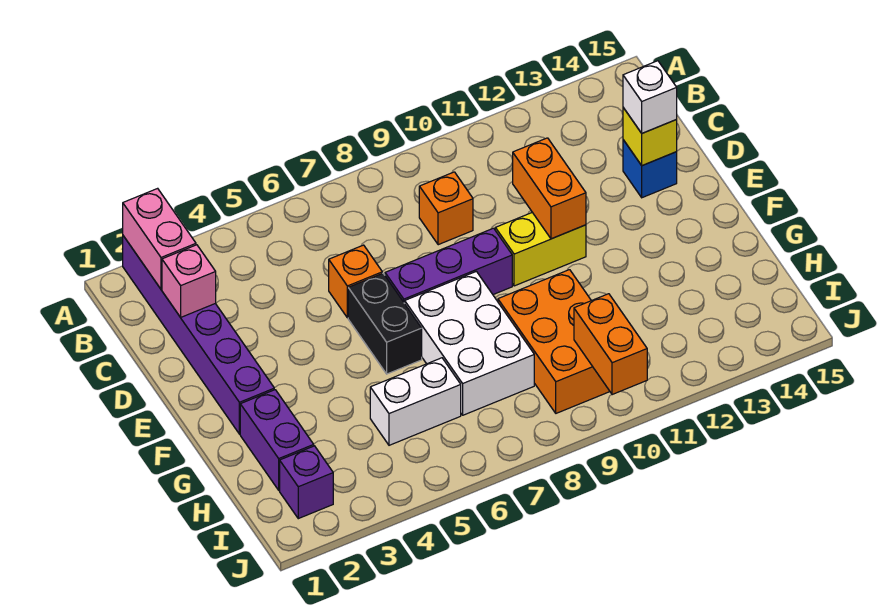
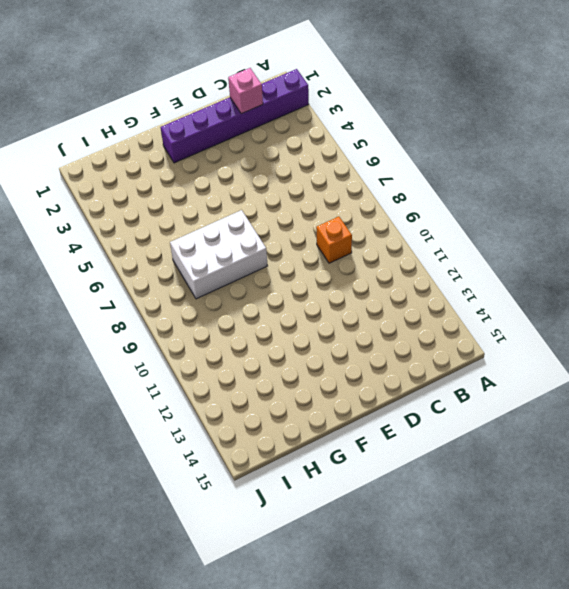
none -> orange brick D6 level 1
none -> blue brick D14 level 1
none -> black brick E6:F6 level 1

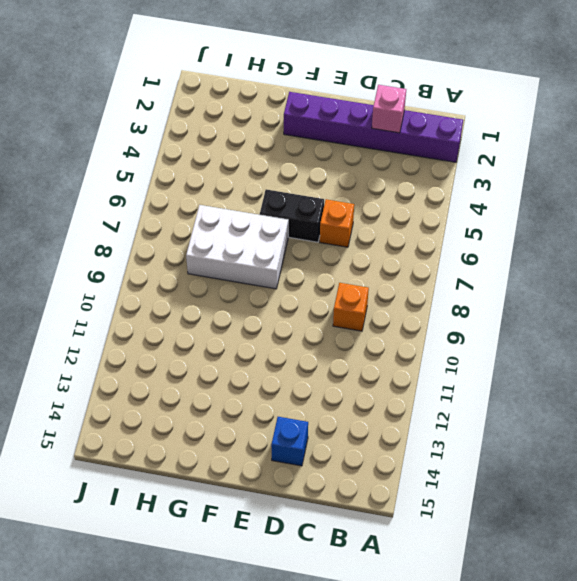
none -> purple brick E7:E9 level 1
none -> yellow brick E10:E11 level 1
none -> purple brick G2:H2 level 1

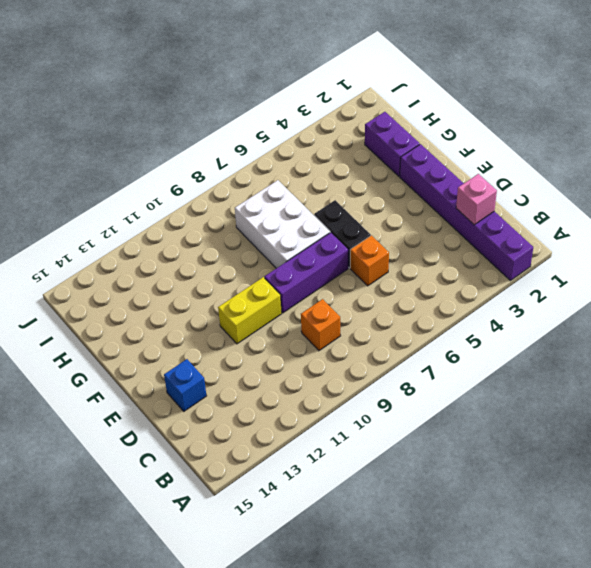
none -> orange brick G9:I10 level 1
none -> white brick H5:H6 level 1
none -> purple brick I2 level 1

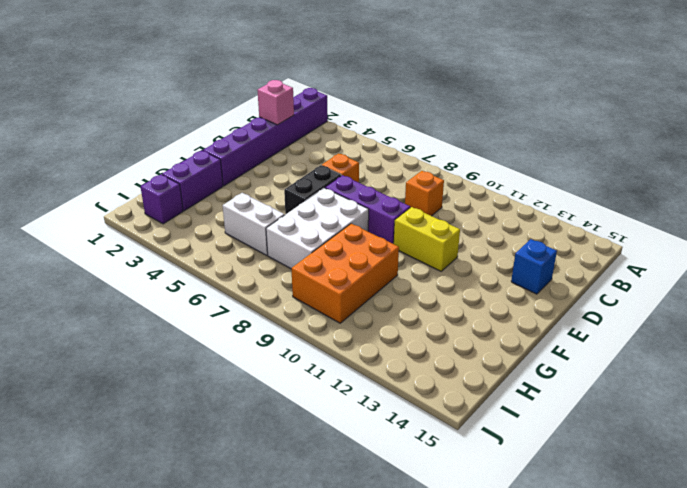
none -> pink brick A2:B2 level 2
none -> orange brick D11:E11 level 2
none -> yellow brick D14 level 2

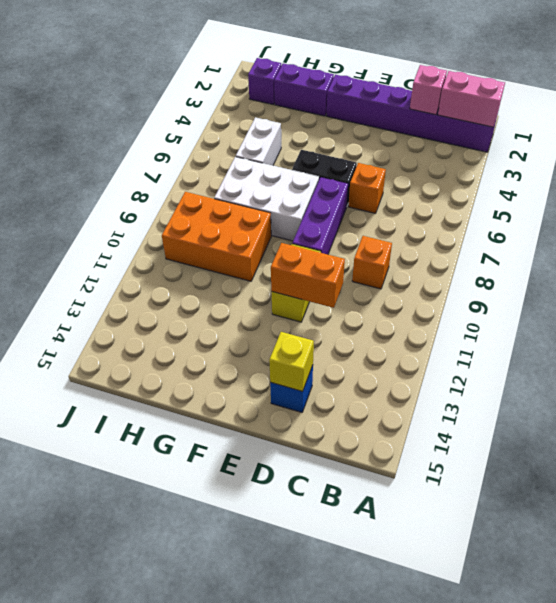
none -> orange brick I10:J10 level 2
none -> white brick D14 level 3

